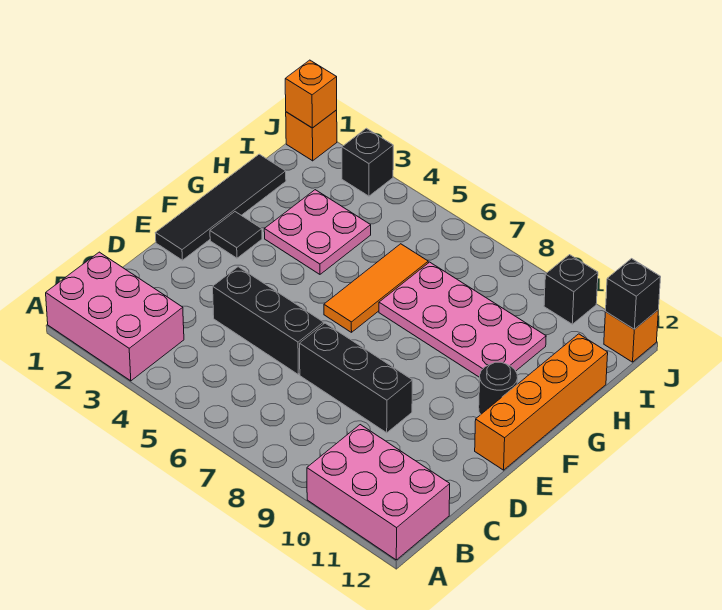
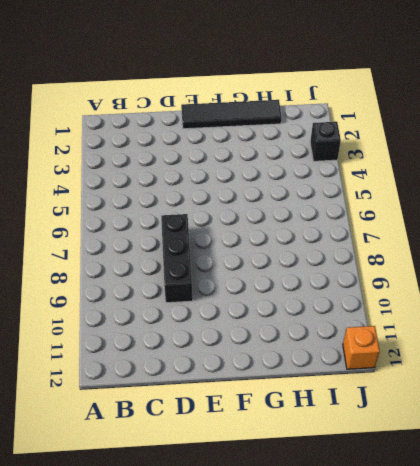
none -> pink brick A1:B3 level 1
none -> pink brick A10:B12 level 1
none -> black brick D4:D6 level 1

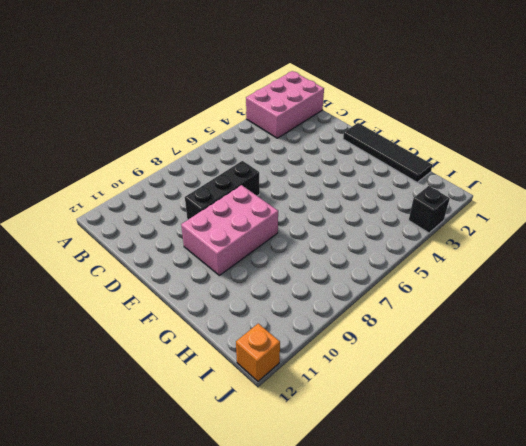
pink brick E8:F10 level 1 -> pink brick A10:B12 level 1
none -> black brick D4:D6 level 1
none -> orange brick E12:H12 level 1
none -> black tile F2 level 1

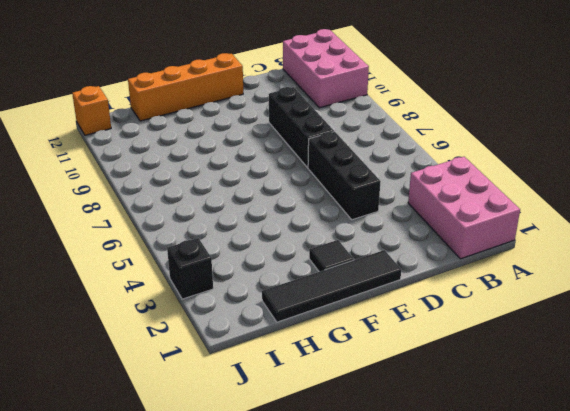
none -> orange tile F6:H6 level 1
none -> black round brick F11 level 1
none -> pink plate G3:H4 level 1

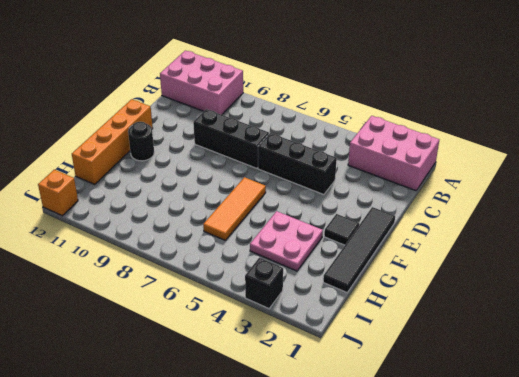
none -> pink plate G7:H10 level 1
none -> orange brick J1 level 1
none -> black brick J10 level 1

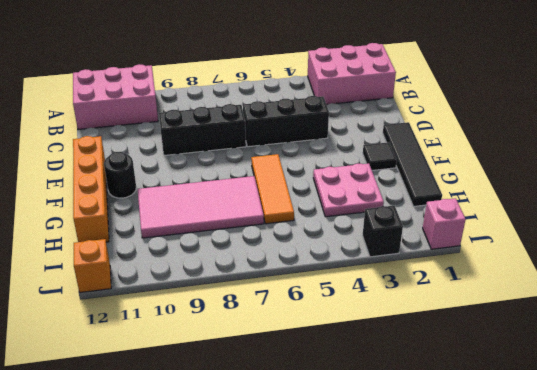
pink tile G7:H10 level 1 -> pink plate G7:H10 level 1
pink brick J1 level 1 -> orange brick J1 level 1
none -> black brick J10 level 1
none -> orange brick J1 level 2
none -> black brick J12 level 2

